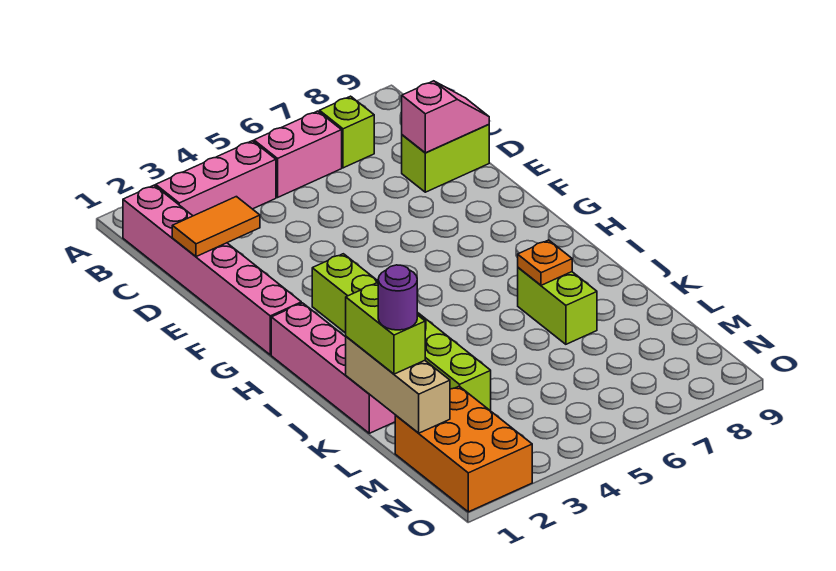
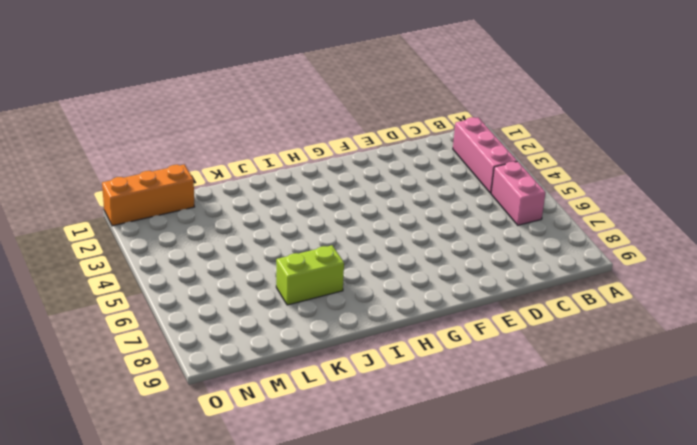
orange brick M1:O1 level 1 -> orange brick M1:O2 level 1
none -> pink brick B1:G1 level 1
none -> lime brick B7 level 1
none -> lime brick D8:D9 level 1

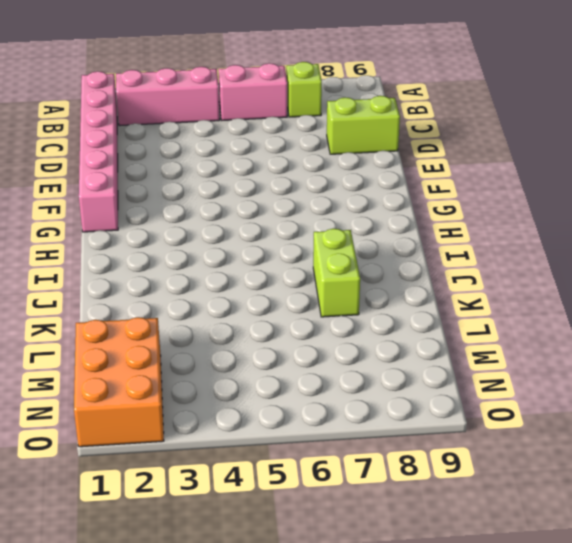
none -> lime brick G3:L3 level 1
none -> pink brick H1:K1 level 1
none -> orange tile D1:D2 level 2

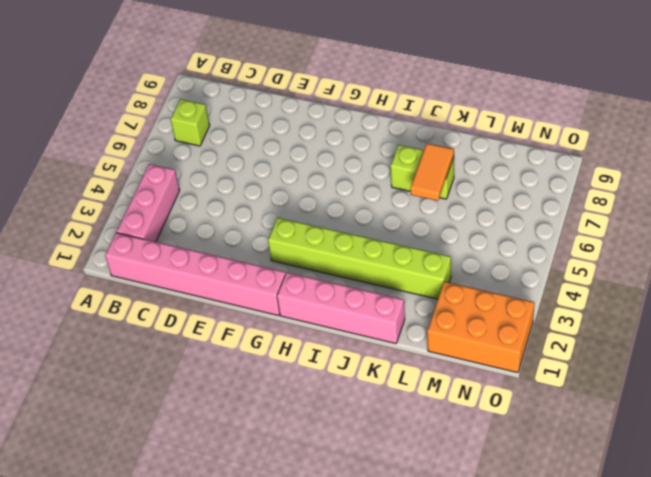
orange tile K6:K7 level 2 -> orange tile D1:D2 level 2
none -> pink brick B5:B6 level 1
none -> lime brick D8:D9 level 1
none -> pink slope D8:D9 level 2 top 8

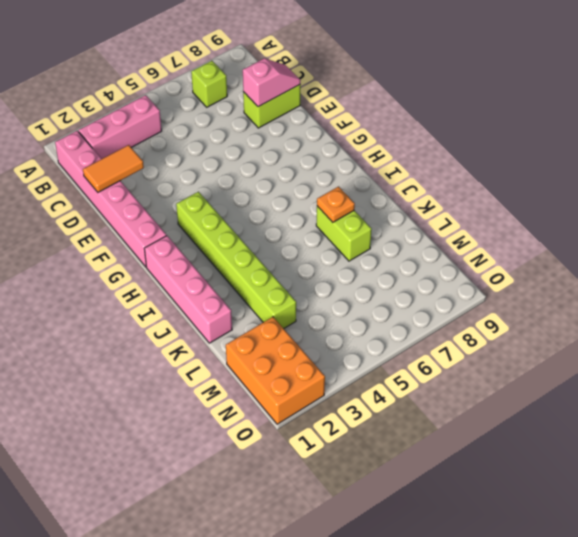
none -> pink brick B5:B6 level 1
none -> tan brick K1:M1 level 2
none -> lime brick K1:L1 level 3

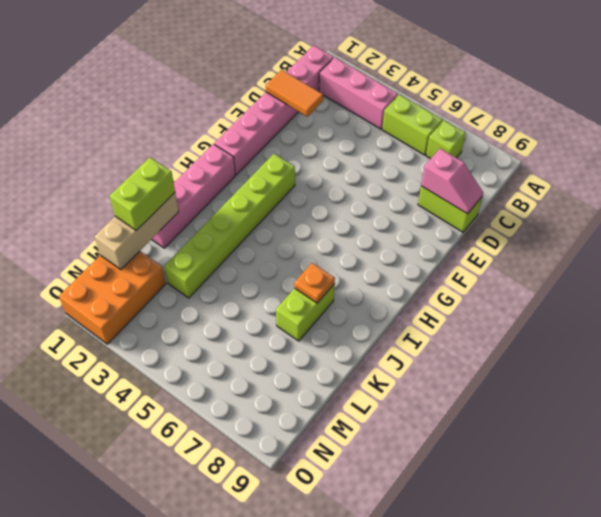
lime brick B5:B6 level 1 -> pink brick B5:B6 level 1
none -> purple round brick L1 level 4

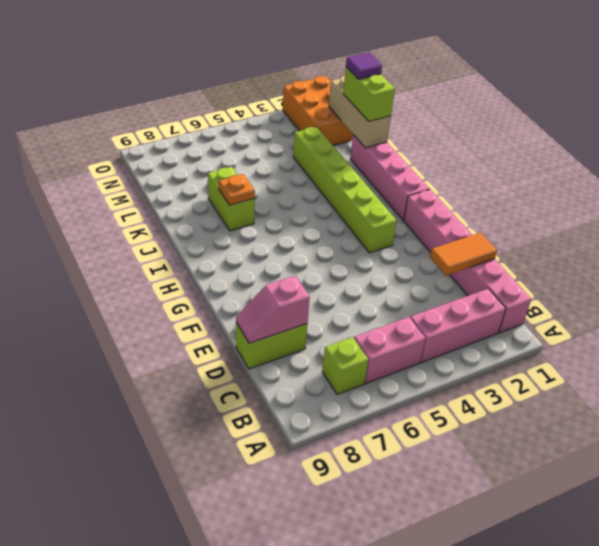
purple tile L1 level 4 -> purple round brick L1 level 4

